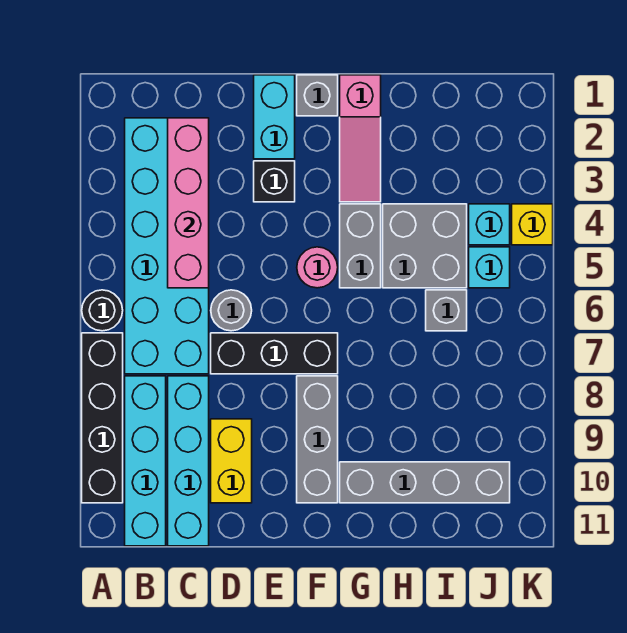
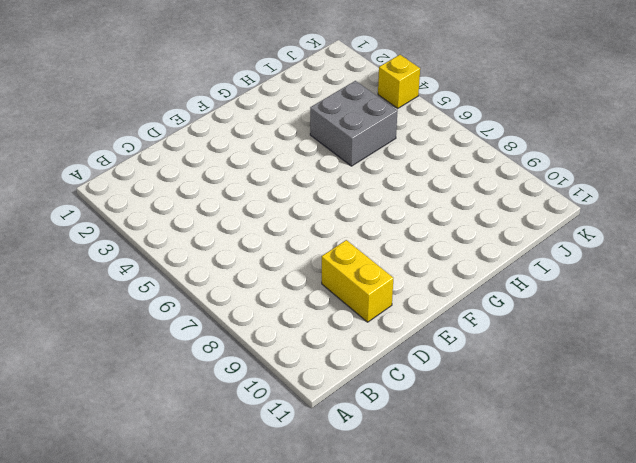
none -> black round brick A6 level 1
none -> black brick A7:A10 level 1
none -> cyan brick B2:C7 level 1

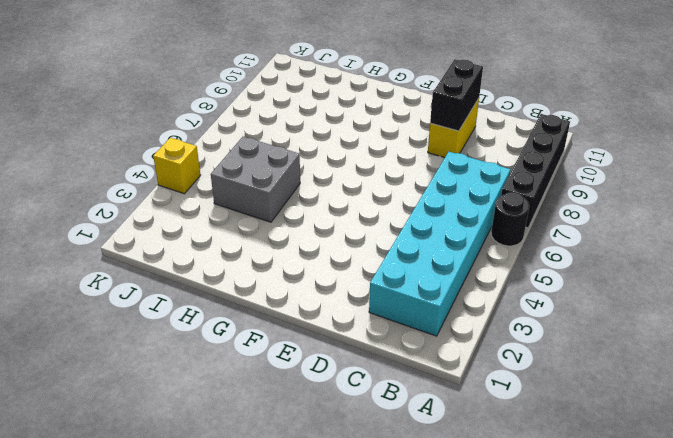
black brick D9:D10 level 2 -> none
none -> cyan brick B8:B11 level 1
none -> cyan brick C8:C11 level 1
none -> grey round brick D6 level 1

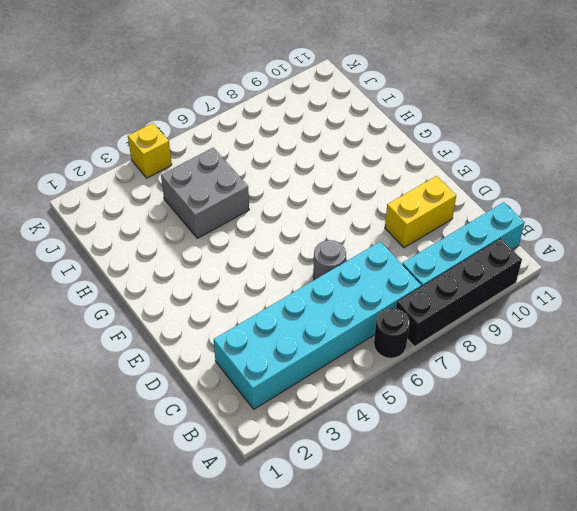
none -> cyan brick C8:C11 level 1
none -> black brick D7:F7 level 1
none -> cyan brick E1:E2 level 1

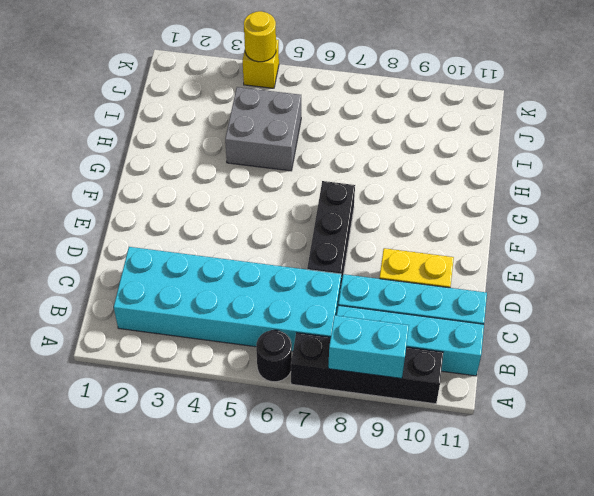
cyan brick A8:A9 level 2 -> cyan brick E1:E2 level 1
yellow round brick K4 level 2 -> none
none -> grey round brick D6 level 1
none -> black brick E3 level 1
none -> grey brick F1 level 1

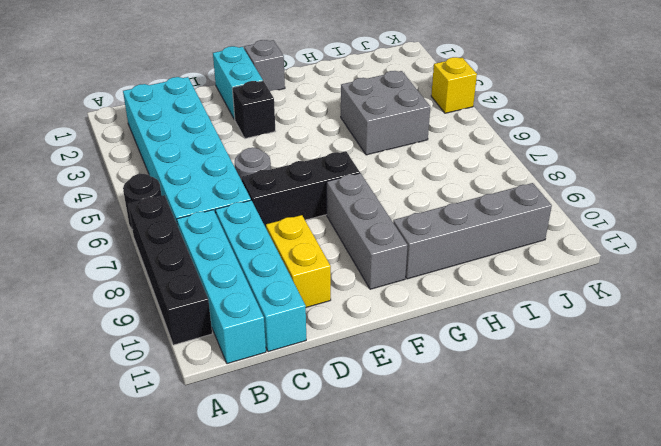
none -> pink round brick F5 level 1
none -> pink slope G1:G3 level 1 top 1
none -> grey brick G4:G5 level 1

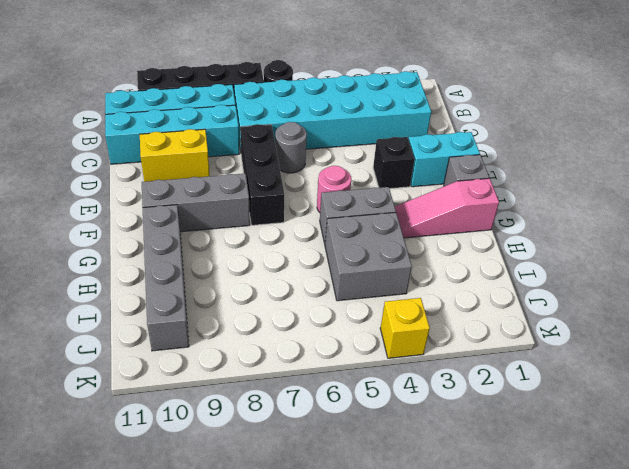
none -> grey brick I6 level 1
none -> cyan brick J4 level 1
none -> cyan brick J5 level 1

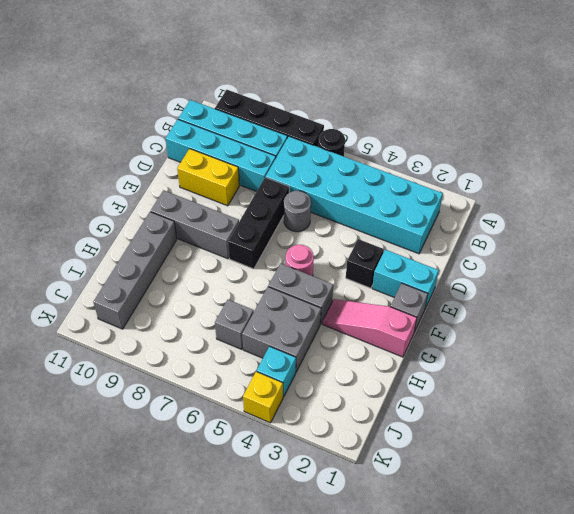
none -> cyan brick J5 level 1
none -> pink brick C2:C5 level 2

